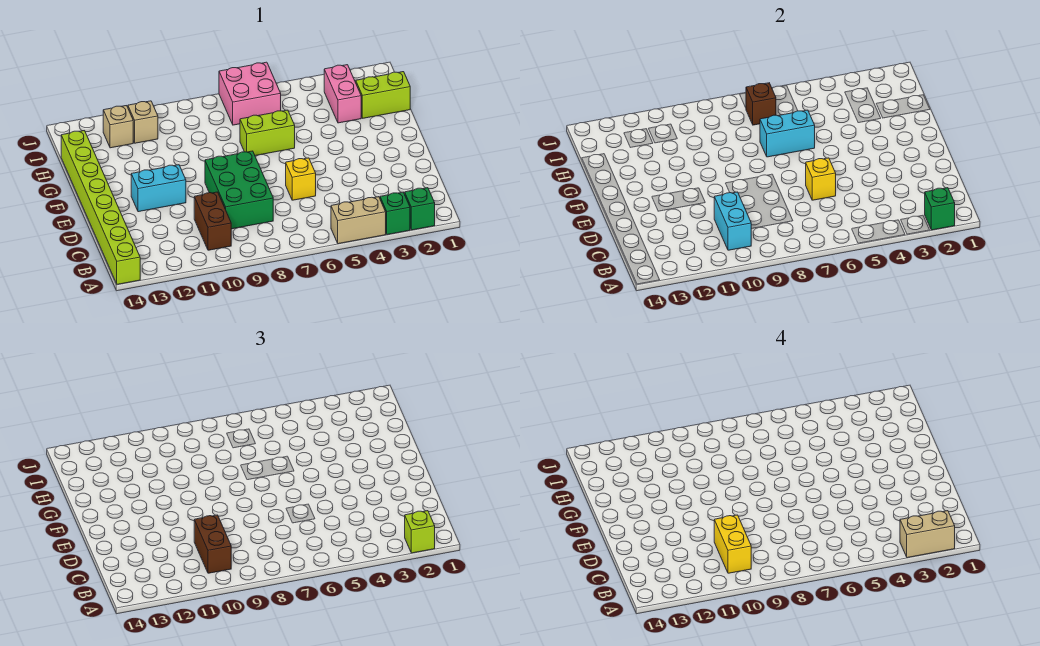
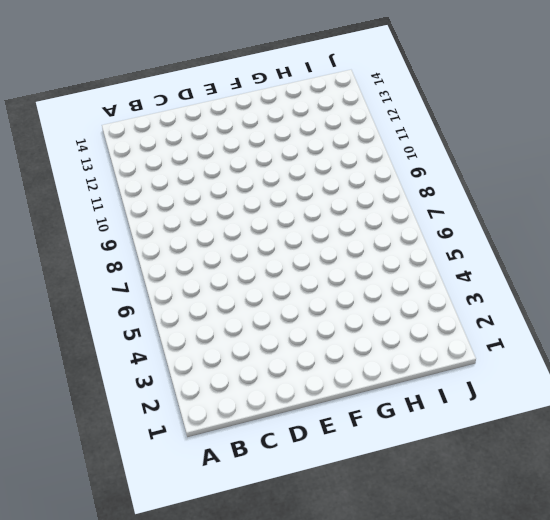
none -> green brick A2 level 1
none -> green brick A3 level 1
none -> tan brick A4:A5 level 1

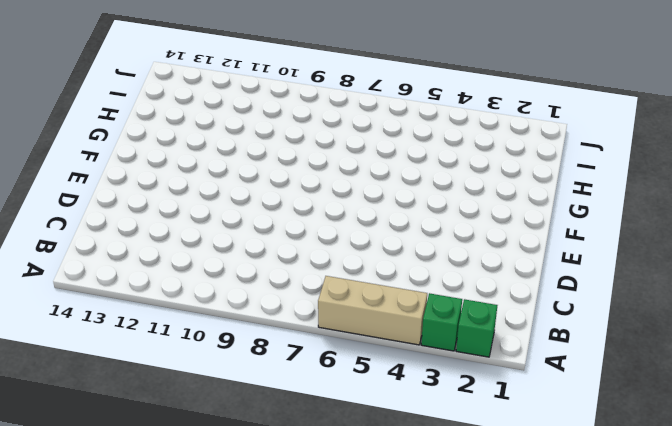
tan brick A4:A6 level 1 -> tan brick A4:A5 level 1
none -> lime brick A14:H14 level 1
none -> brown brick B10:C10 level 1
none -> green brick C8:E9 level 1

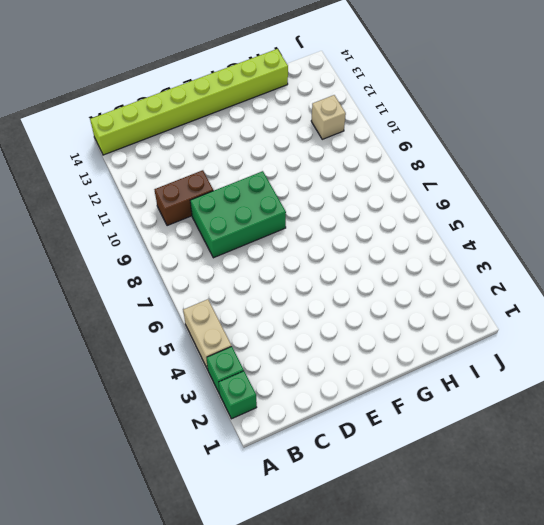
none -> yellow brick D6 level 1
none -> cyan brick E11:E12 level 1
none -> lime brick G6:G7 level 1

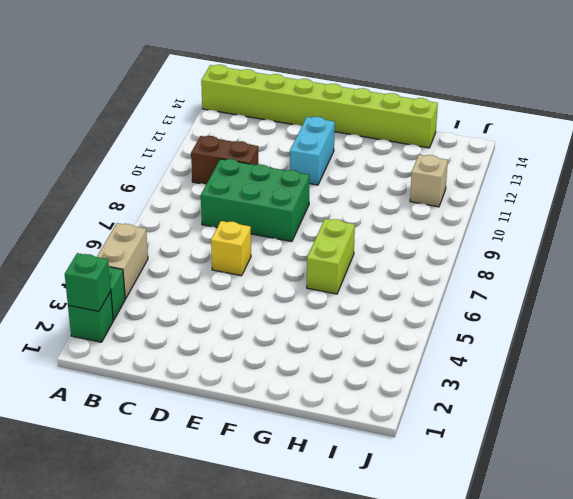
none -> lime brick H1:H2 level 1
none -> pink brick H3:I3 level 1
none -> pink brick I6:J7 level 1

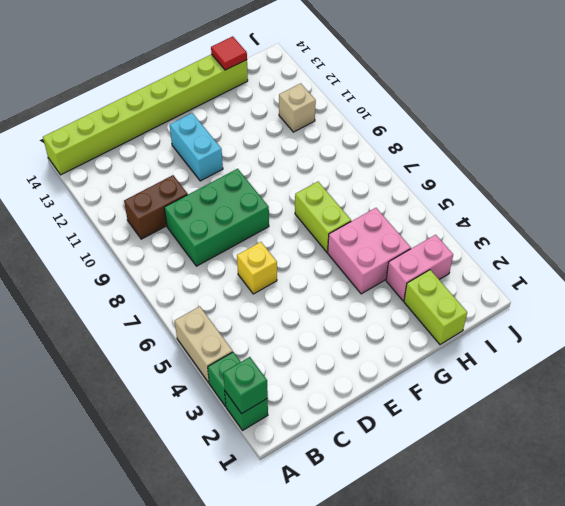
pink brick G4:H5 level 1 -> pink brick I6:J7 level 1
red tile H14 level 2 -> none
none -> tan brick I12 level 1
none -> cyan brick B10:C10 level 2
none -> yellow brick D6 level 2

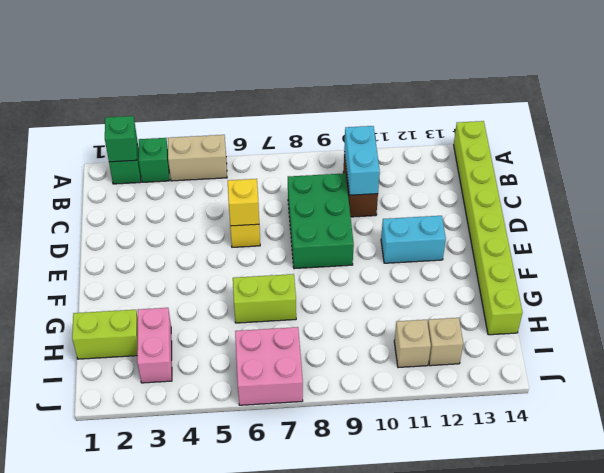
none -> cyan brick G6:G7 level 2
none -> brown brick I7 level 2
none -> lime brick A2 level 3

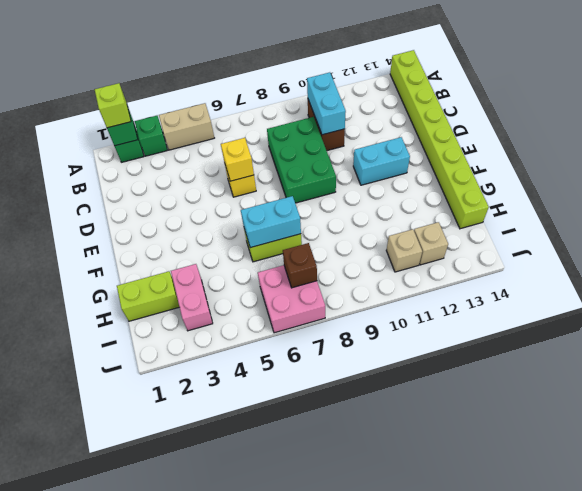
none -> brown brick B10:C10 level 3
none -> tan brick A2:A3 level 4
none -> yellow brick B10:C10 level 4

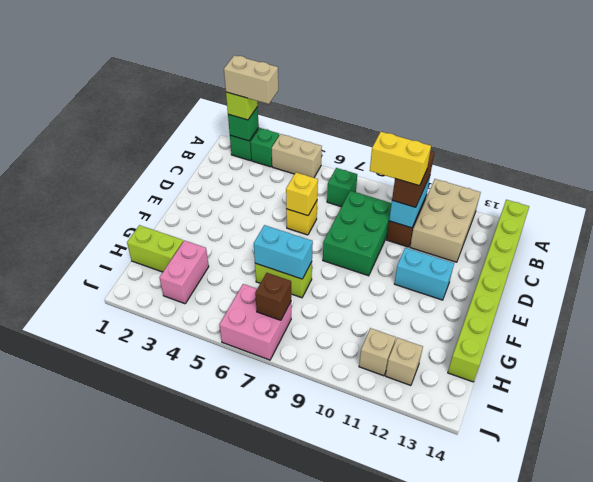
tan brick A11:C12 level 1 -> none
green brick B7 level 1 -> none
yellow brick C9:C10 level 4 -> yellow brick B10:C10 level 4

